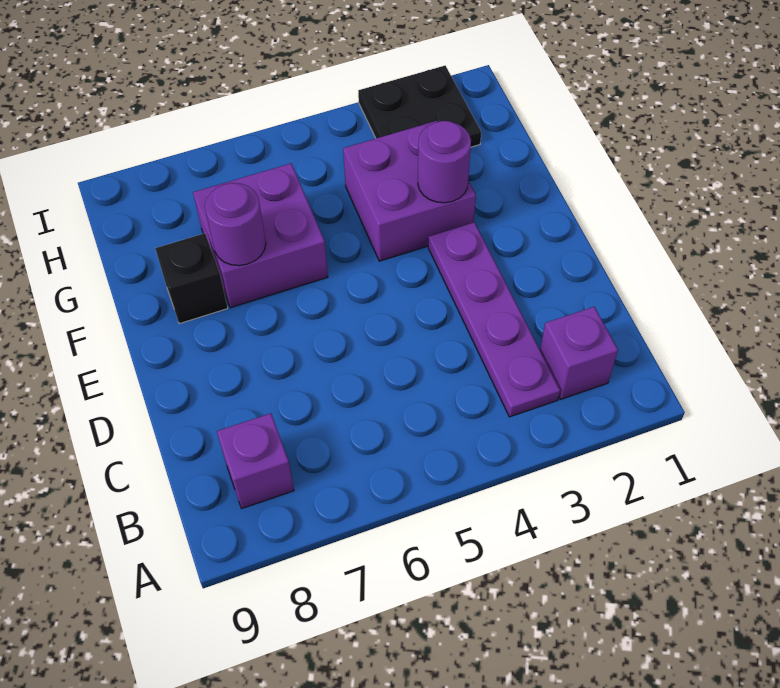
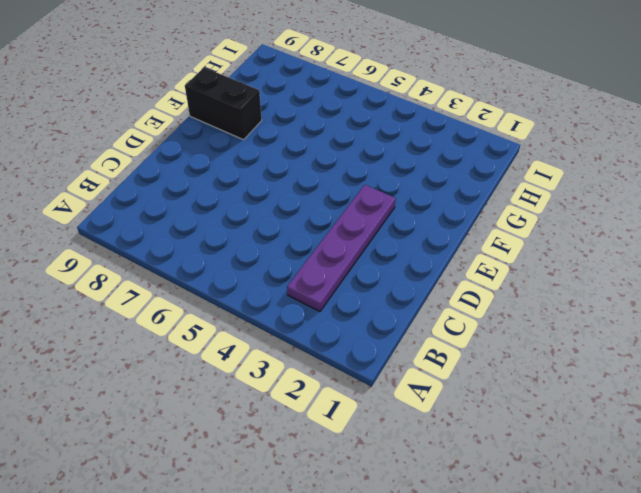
black brick F8:F9 level 1 -> black brick F8 level 1
none -> purple brick B2 level 1
none -> purple brick B8 level 1

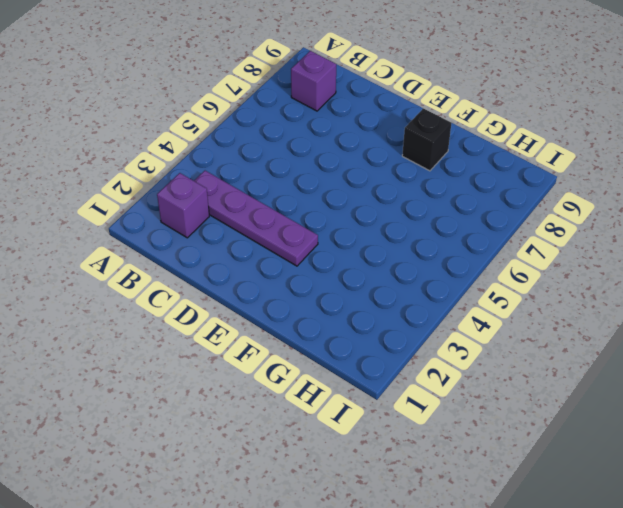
none -> purple brick F3:G4 level 1
none -> purple brick F6:G7 level 1

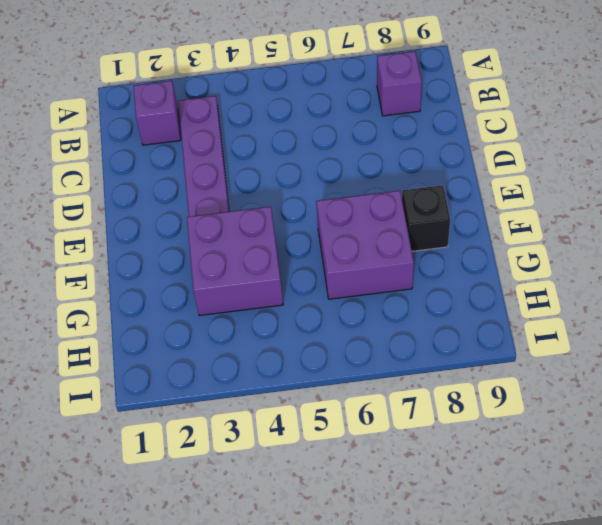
none -> black plate H2:I3 level 1
none -> purple round brick F3 level 2

